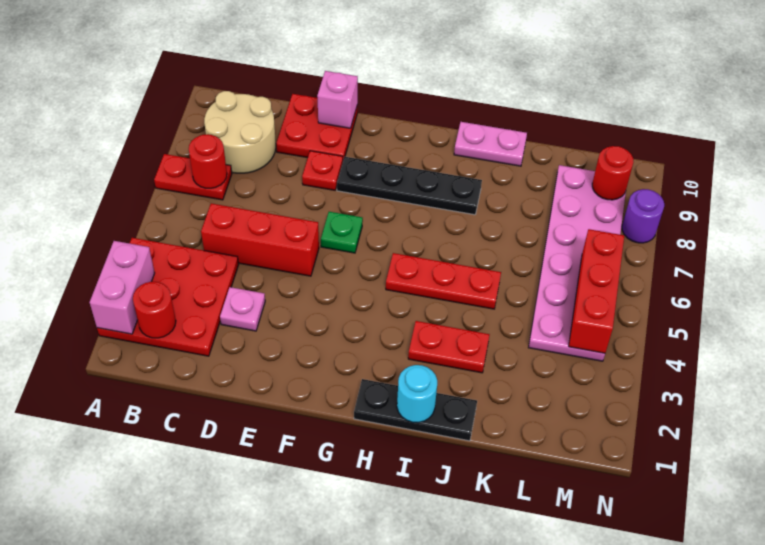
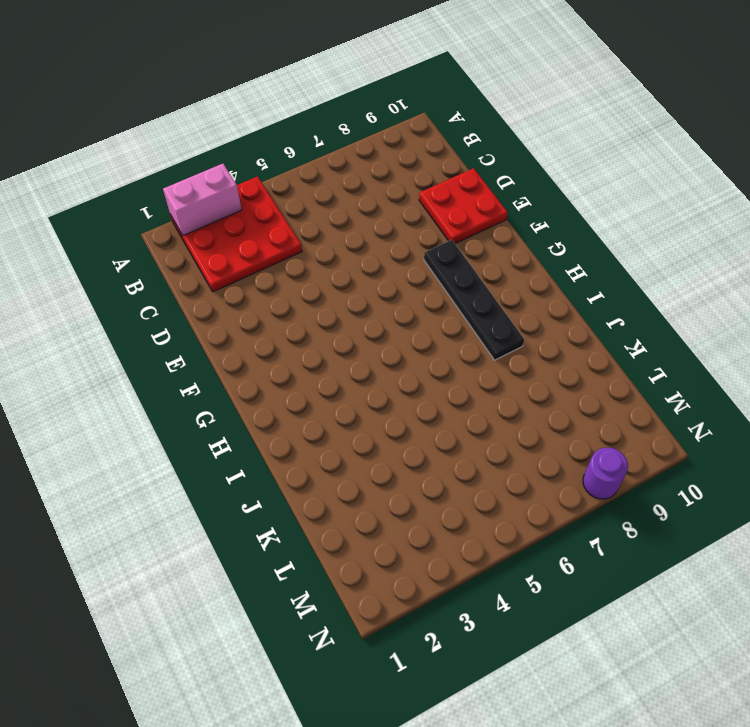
none -> red plate A7:B7 level 1
none -> tan round brick B8:C9 level 1
none -> red brick C5:E5 level 1

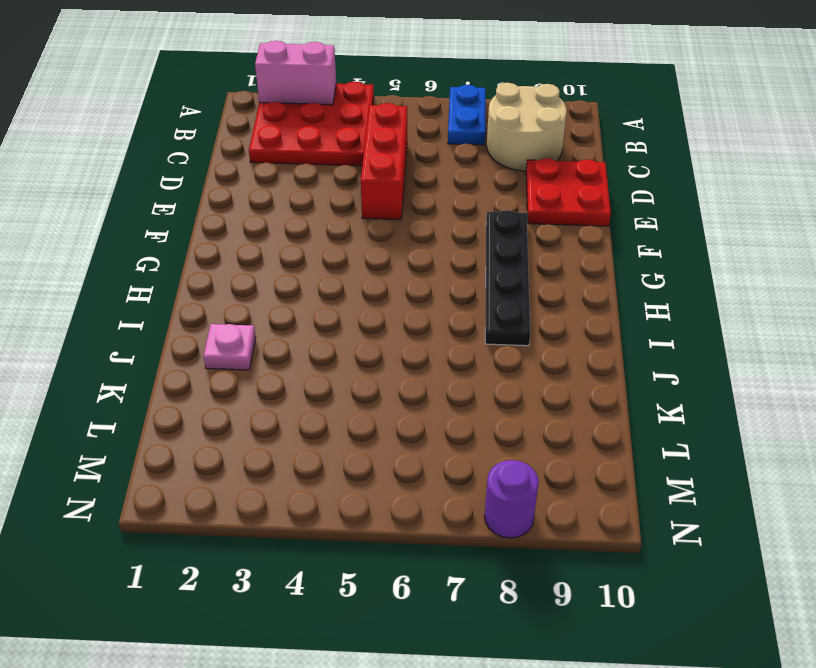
blue plate A7:B7 level 1 -> red plate A7:B7 level 1
pink plate J2 level 1 -> pink plate D3 level 1
none -> red plate E8 level 1
none -> green plate F6 level 1
none -> black plate H1:J1 level 1

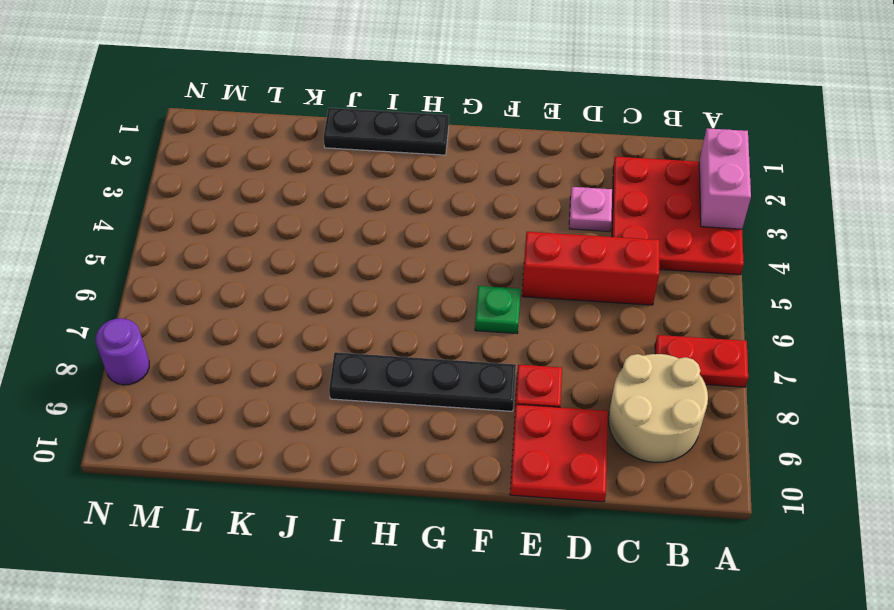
none -> red plate H5:J5 level 1
none -> red plate I3:J3 level 1
none -> pink plate I10:J10 level 1

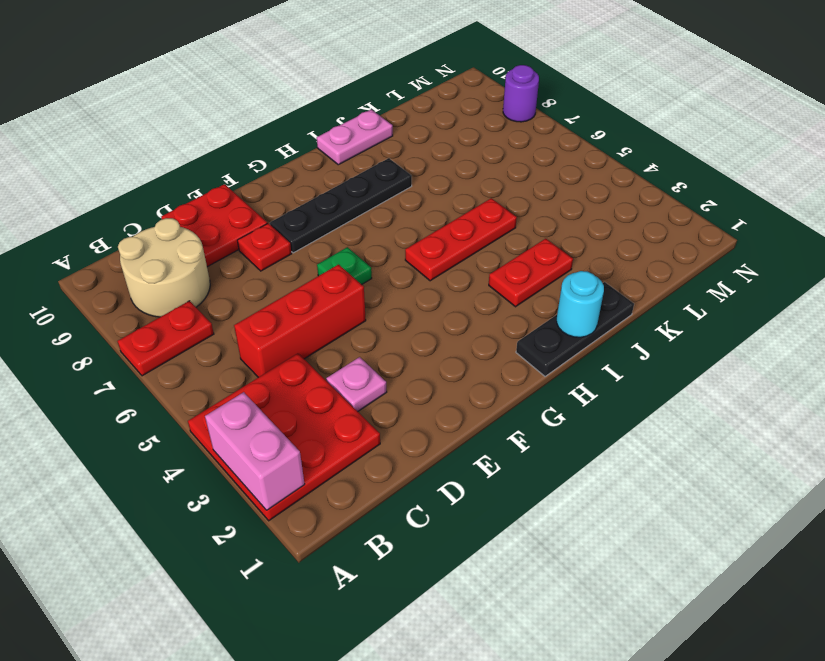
none -> pink plate L4:M9 level 1
none -> red round brick B2 level 2
none -> red round brick B7 level 2

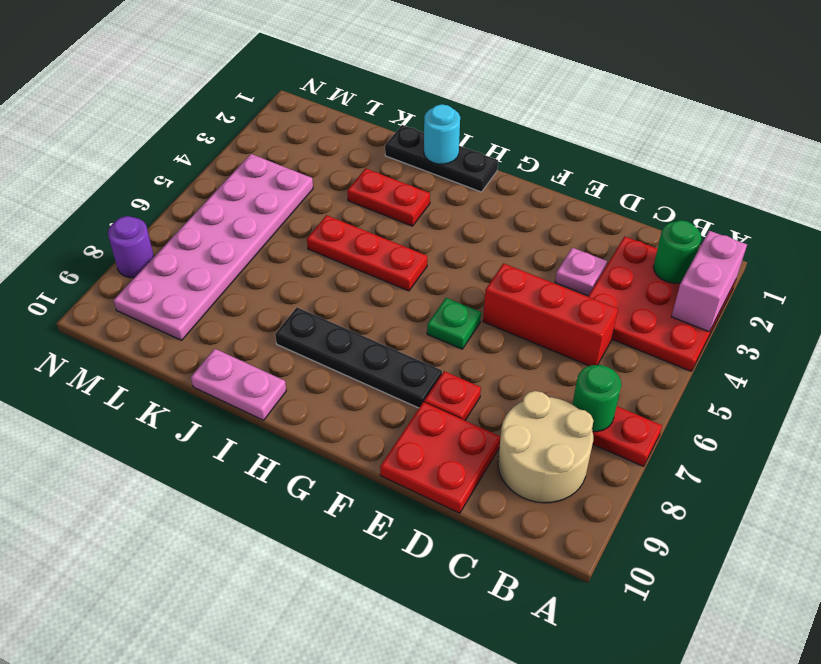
green round brick B2 level 2 -> red round brick B2 level 2
green round brick B7 level 2 -> red round brick B7 level 2
none -> pink brick E10 level 2
none -> red brick M4:M6 level 2
none -> red round brick M9 level 2

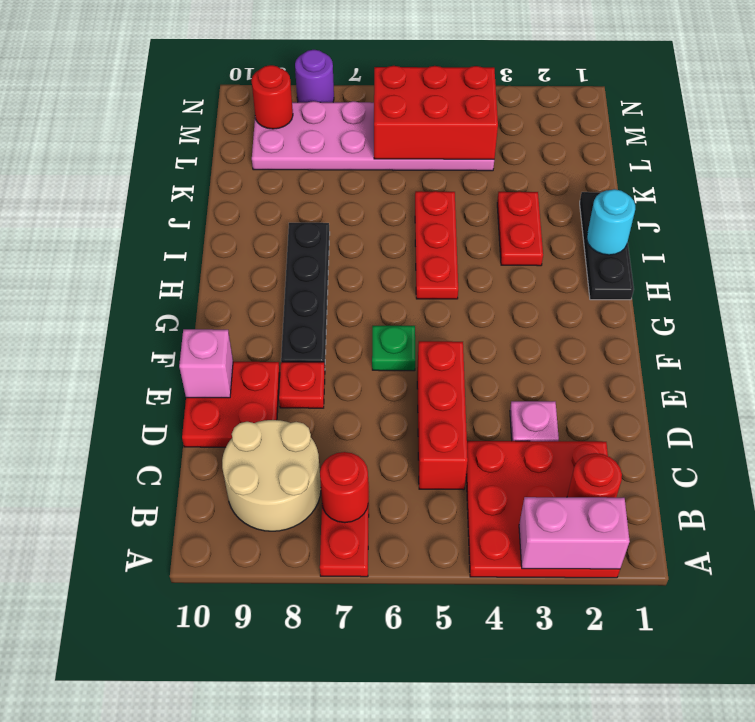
red brick L4:M6 level 2 -> red brick M4:M6 level 2
none -> pink plate I10:J10 level 1

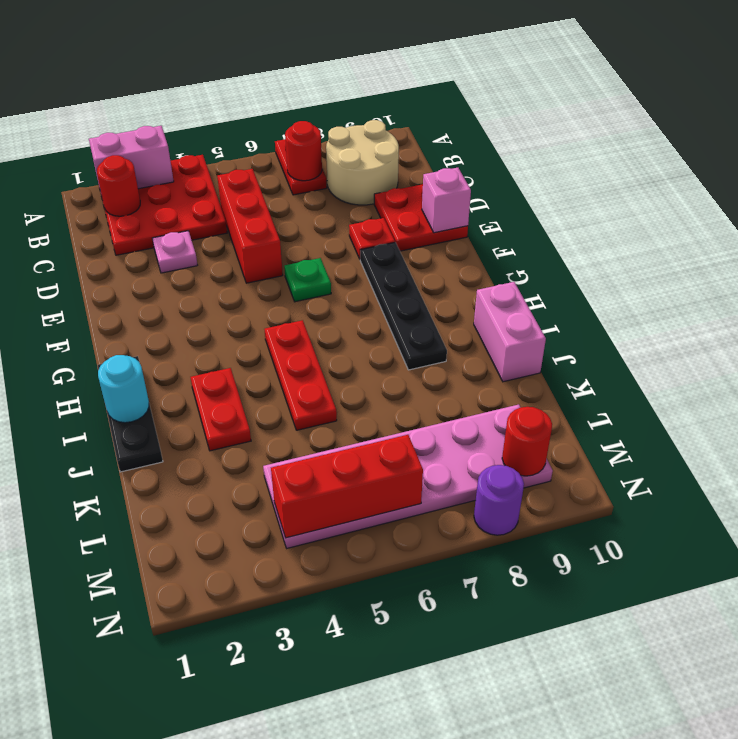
pink brick I10:J10 level 1 -> pink plate I10:J10 level 1

